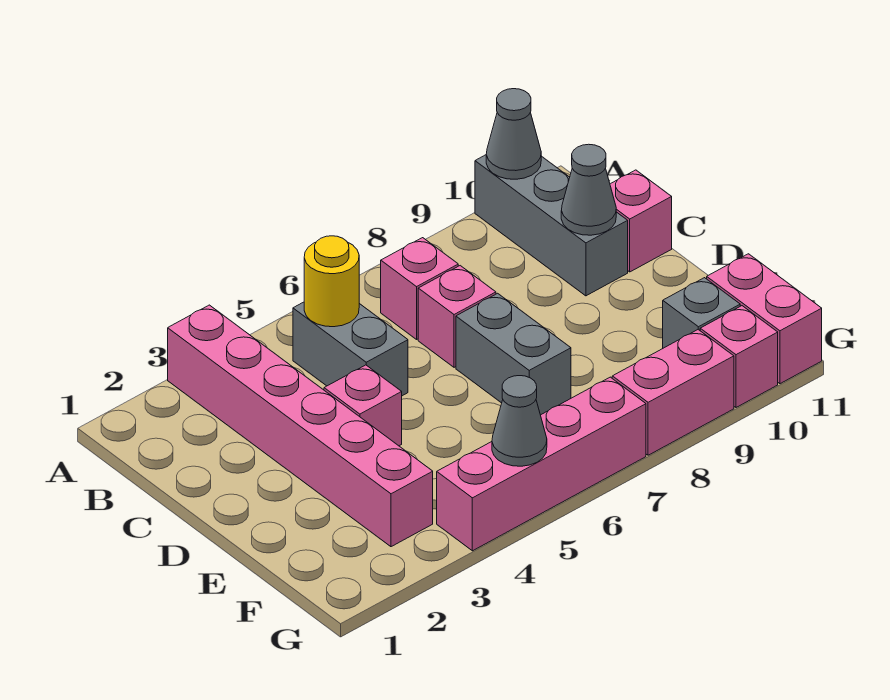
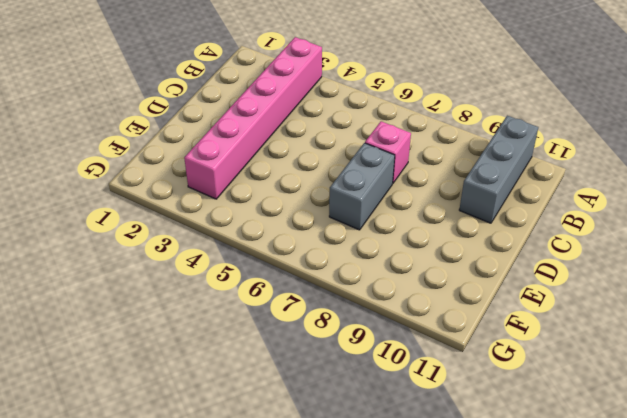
none -> grey brick B5:C5 level 1
none -> pink brick B7 level 1
none -> pink brick C11 level 1

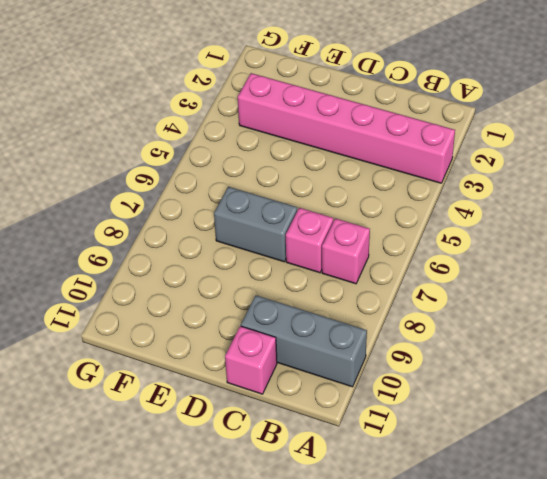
none -> grey brick B5:C5 level 1
none -> pink brick D4 level 1
none -> grey brick F10 level 1

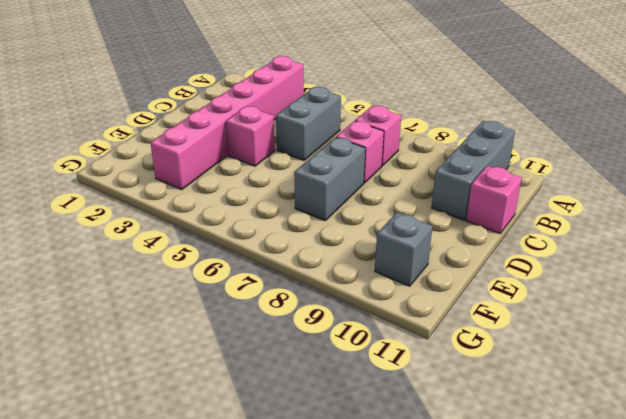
none -> pink brick F11:G11 level 1
none -> pink brick G4:G7 level 1
none -> pink brick G8:G9 level 1

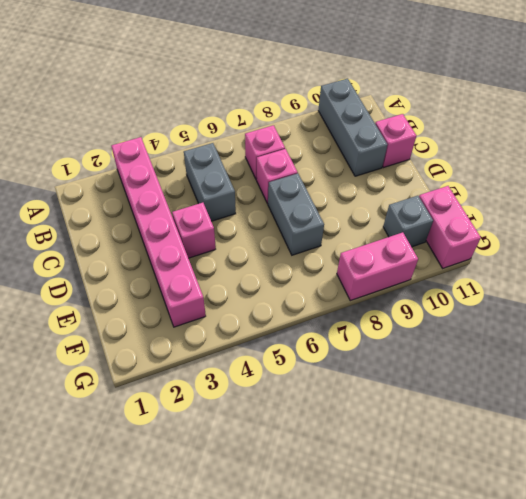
none -> pink brick G4:G7 level 1
none -> pink brick G10 level 1
none -> grey cone A10 level 2

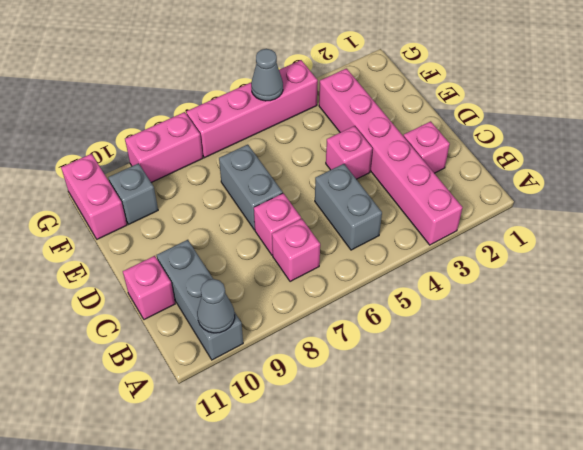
pink brick C2 level 1 -> pink brick G10 level 1
none -> yellow round brick B5 level 2
none -> grey cone C10 level 2

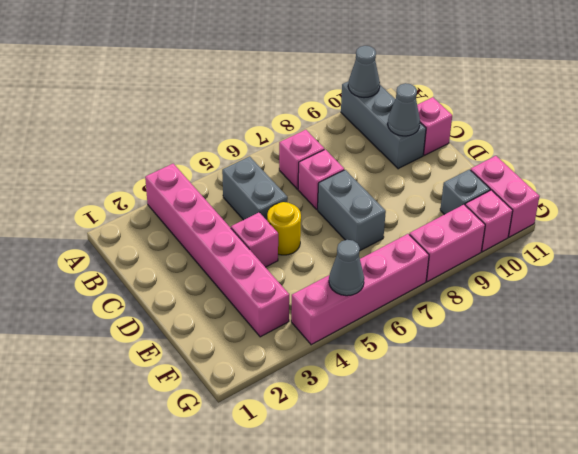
yellow round brick D5 level 1 -> yellow round brick B5 level 2

